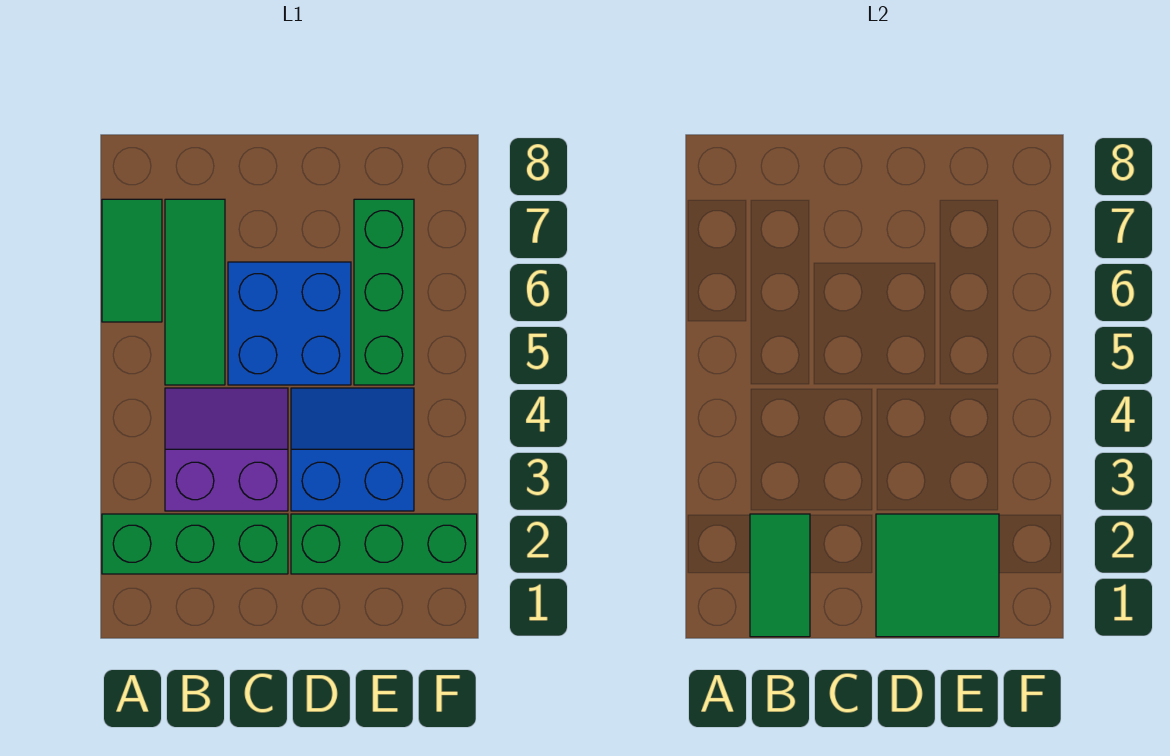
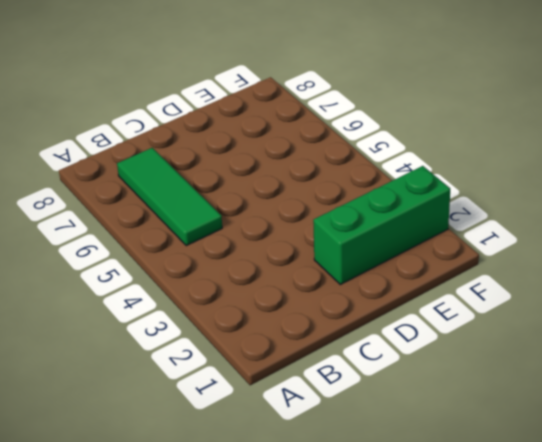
none -> green brick A2:C2 level 1
none -> green tile A6:A7 level 1

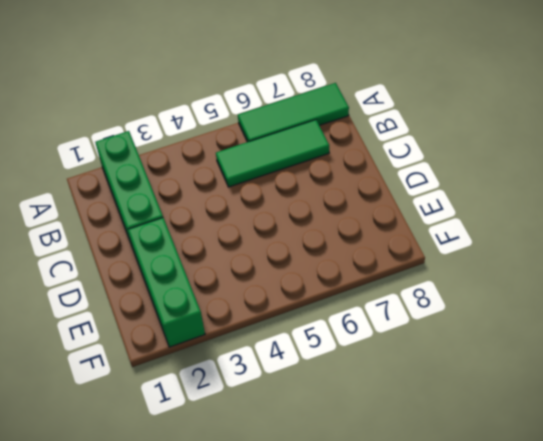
green tile A6:A8 level 1 -> green tile A6:A7 level 1
none -> purple slope B3:C4 level 1 top 3
none -> blue brick C5:D6 level 1

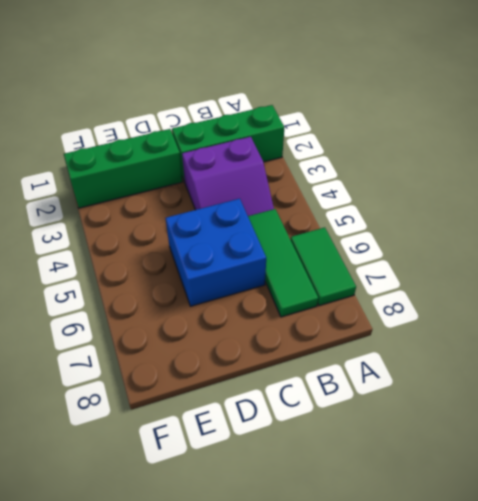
none -> blue slope D3:E4 level 1 top 3
none -> green brick E5:E7 level 1

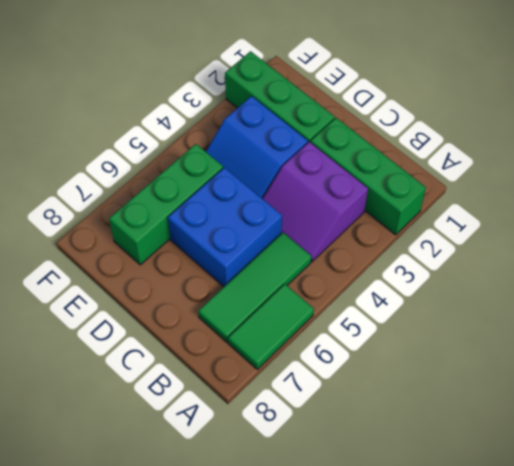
none -> green tile B1:B2 level 2
none -> green tile D1:E2 level 2

